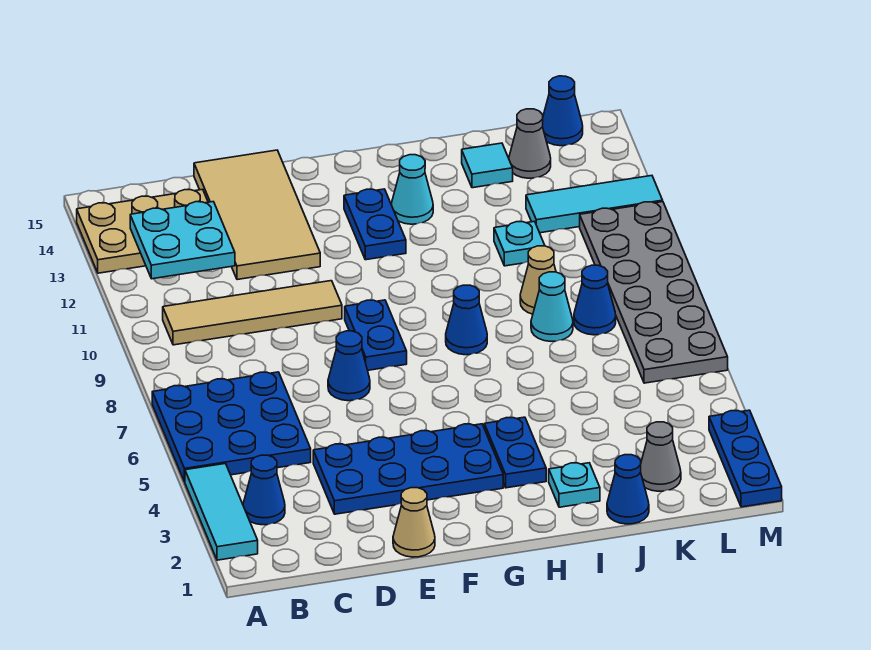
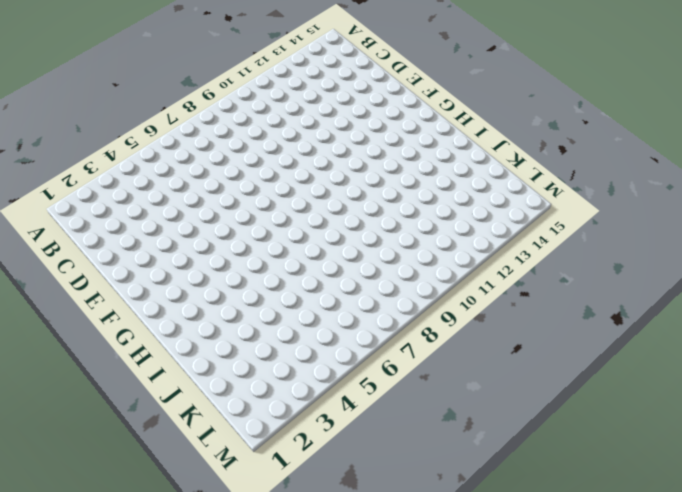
none -> cyan tile A2:A4 level 1
none -> blue plate A5:C7 level 1
none -> tan plate A13:C14 level 1

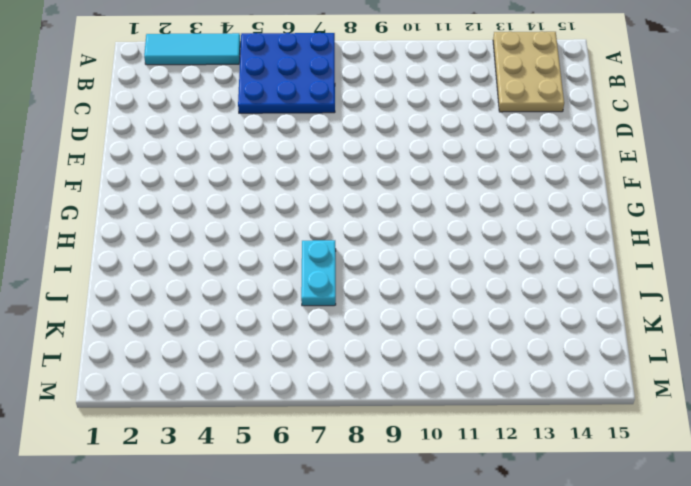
cyan plate I7:J7 level 1 -> none
none -> blue cone B3 level 1
none -> tan tile B10:E10 level 1
none -> blue plate D3:G4 level 1

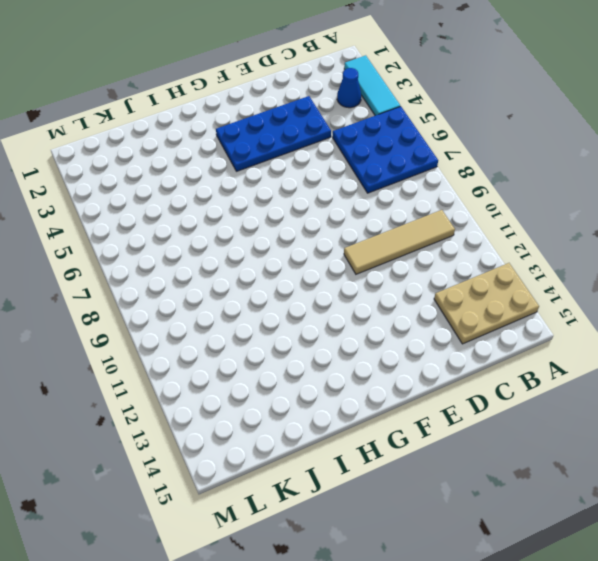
none -> tan tile D12:E15 level 1
none -> tan cone E1 level 1
none -> blue cone E7 level 1

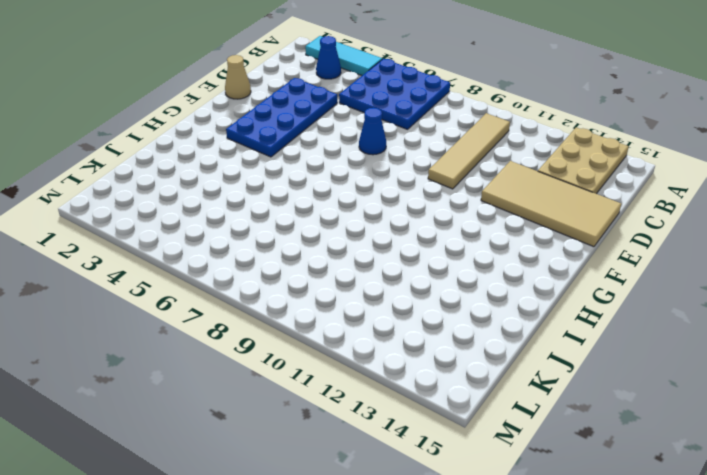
none -> blue plate F8:F9 level 1
none -> blue plate G12:G13 level 1
none -> blue plate H3:H4 level 1

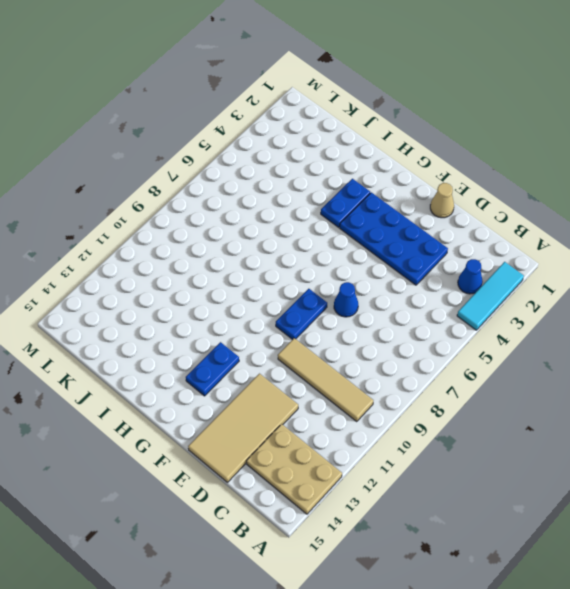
none -> blue plate A5:C7 level 1
none -> blue cone H8 level 1
none -> cyan cone H13 level 1

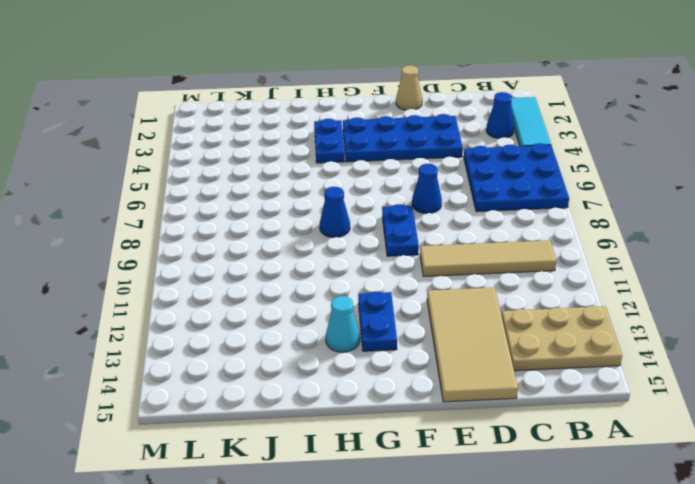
none -> cyan plate I2 level 1
none -> blue cone J1 level 1
none -> cyan cone J8 level 1

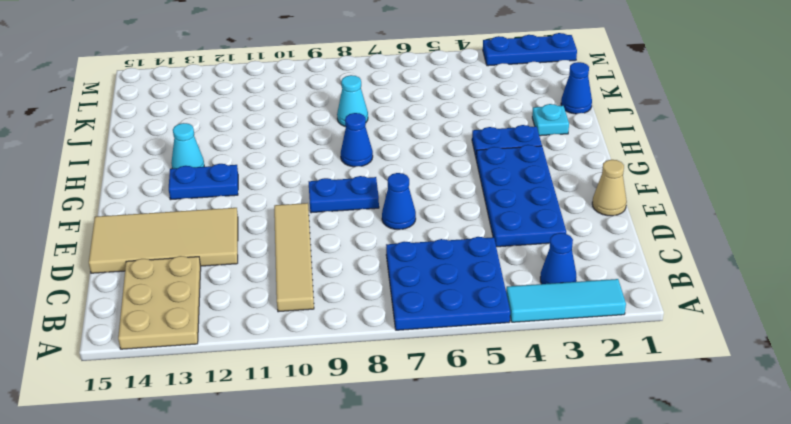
none -> tan cone J9 level 1
none -> cyan plate J11 level 1
none -> cyan tile J14 level 1

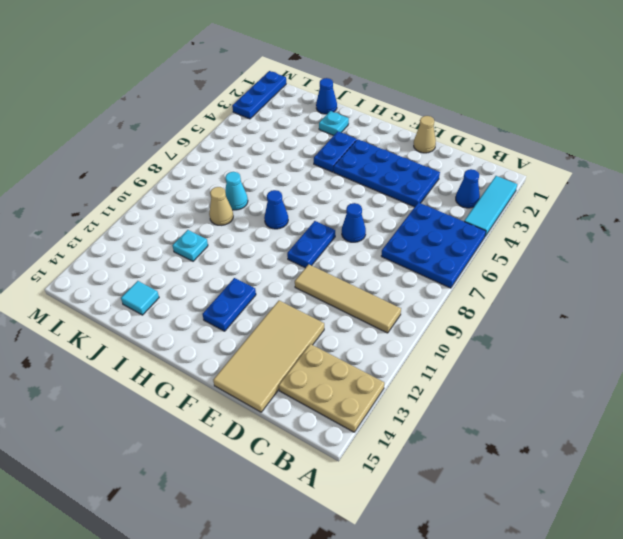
none -> cyan cone H13 level 1
none -> grey cone K2 level 1
none -> blue cone K8 level 1

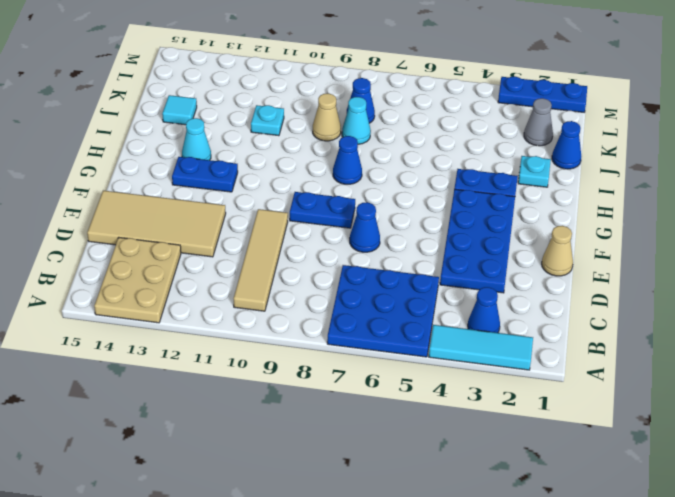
none -> cyan tile K12:M12 level 1
none -> grey cone K14 level 1
none -> grey plate L6:M11 level 1

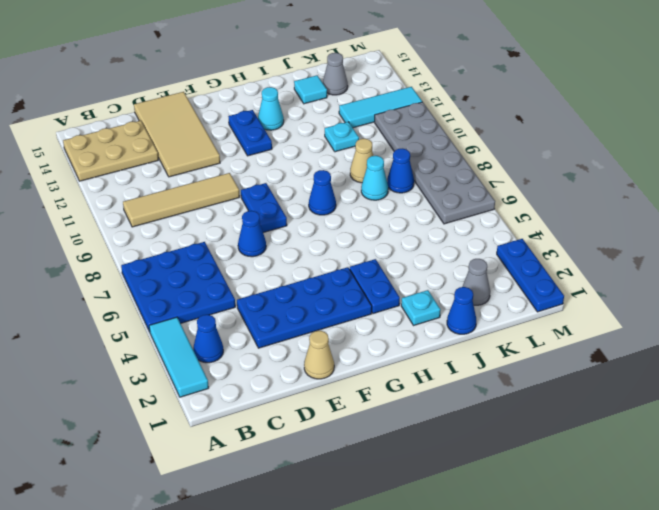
none -> blue cone L15 level 1
none -> cyan plate B12:C13 level 2

